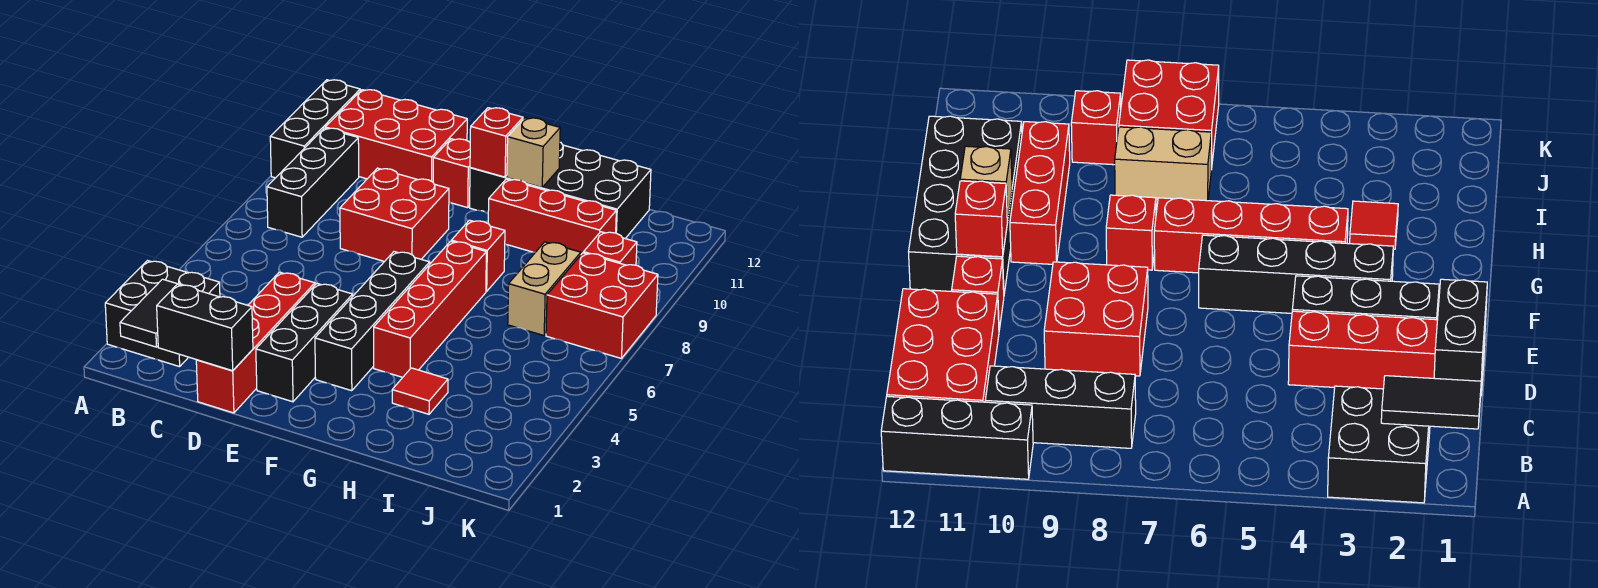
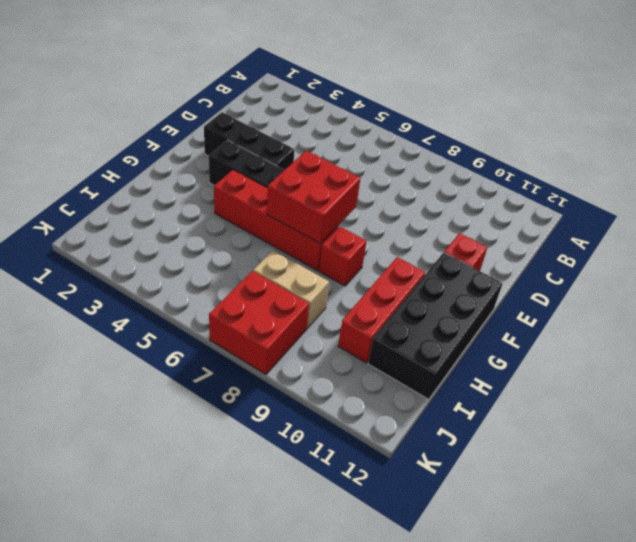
red brick F6:G7 level 2 -> red brick D8:E9 level 1
none -> black brick A2:B3 level 1
none -> black brick A10:A12 level 1
none -> black brick B8:B10 level 1

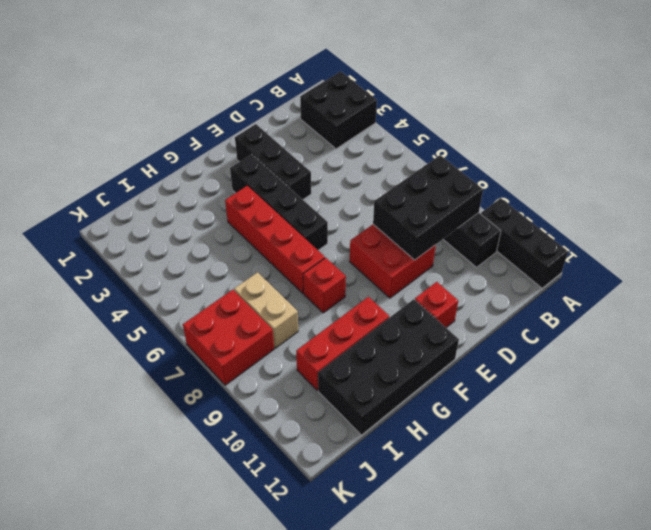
black brick B8:D9 level 2 -> none
none -> red brick B11:D12 level 1
none -> red brick D1:D4 level 1
none -> red tile H3 level 1

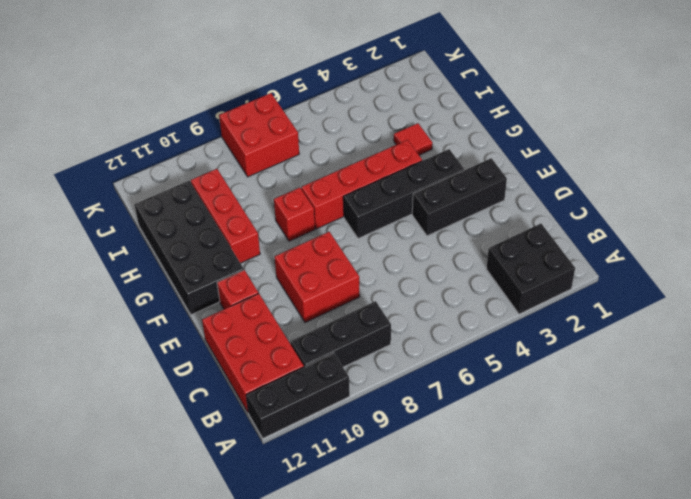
none -> red brick D1:D4 level 1
none -> tan brick I7:I8 level 1
none -> red brick J9 level 1

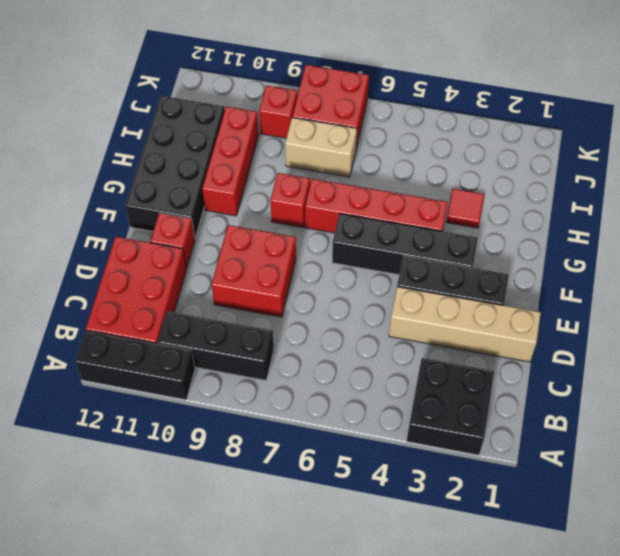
tan brick D1:D4 level 1 -> red brick D1:D4 level 1
none -> black tile B1:B2 level 2
none -> black brick C1:D1 level 2
none -> red brick F11 level 2

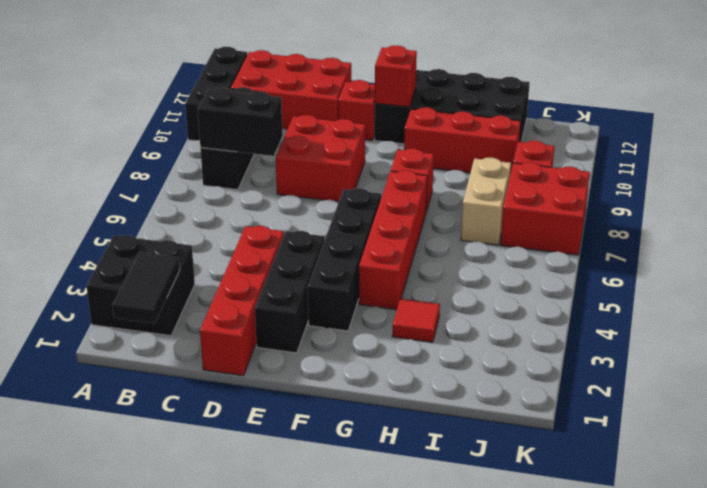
black brick B8:C8 level 2 -> black brick C1:D1 level 2
none -> tan brick G11 level 2

